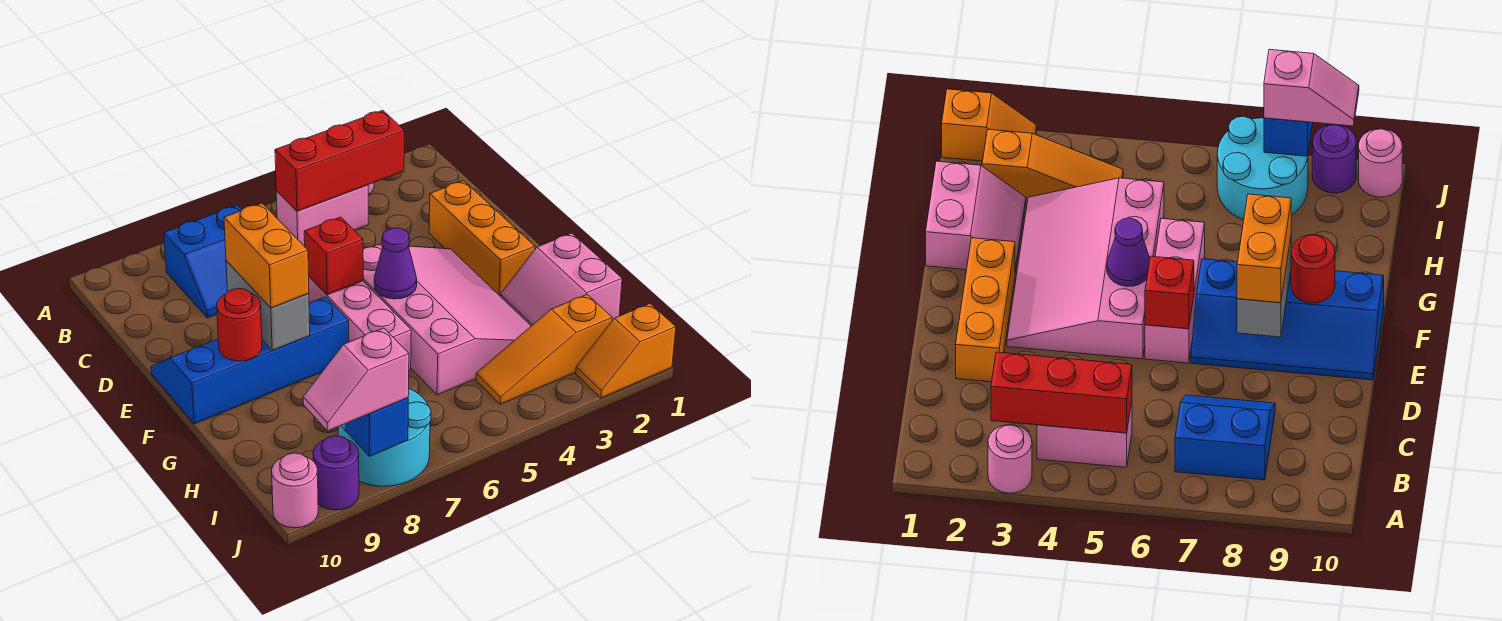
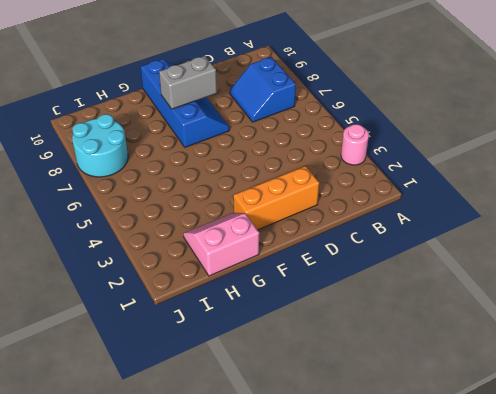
none -> pink brick B4:B5 level 1
none -> pink slope E3:H5 level 1 top 5
none -> pink brick E6:G6 level 1

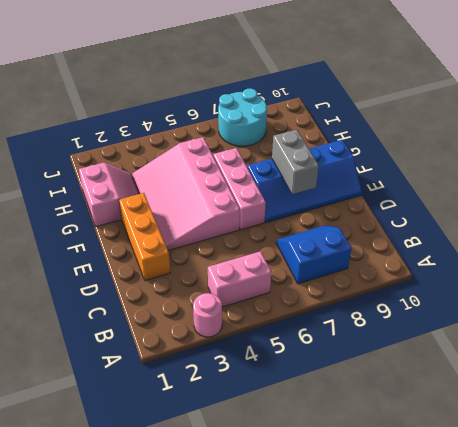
none -> orange slope I2:I4 level 1 top 2
none -> orange slope J1:J2 level 1 top 1
none -> purple round brick J9 level 1

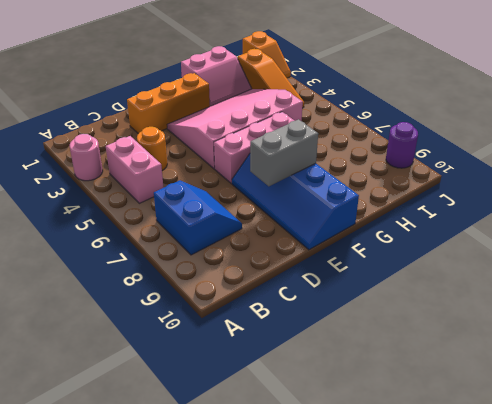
orange round brick C4 level 1 -> none
none -> cyan round brick I7:J8 level 1
none -> pink round brick J10 level 1
none -> red brick B3:B5 level 2

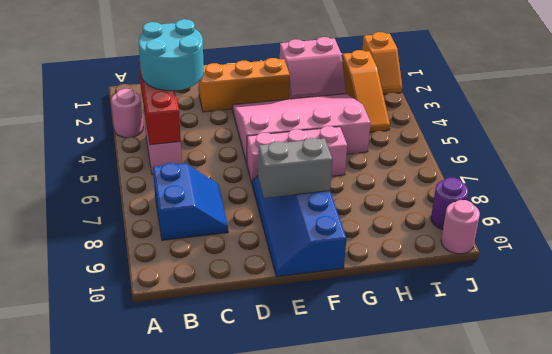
cyan round brick B3:C4 level 3 -> cyan round brick I7:J8 level 1
none -> red brick E6 level 2
none -> purple cone F5 level 2
none -> red round brick F9 level 2

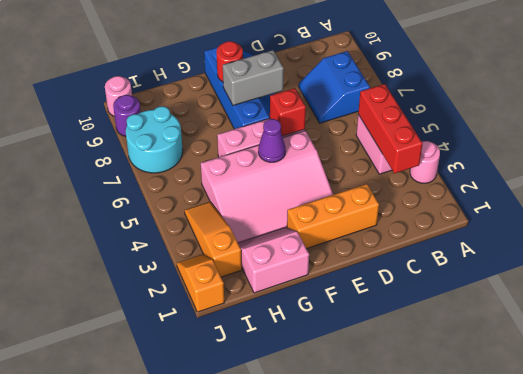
none -> blue brick J8 level 2
none -> orange brick E8:F8 level 3
none -> pink slope J8:J9 level 3 top 8

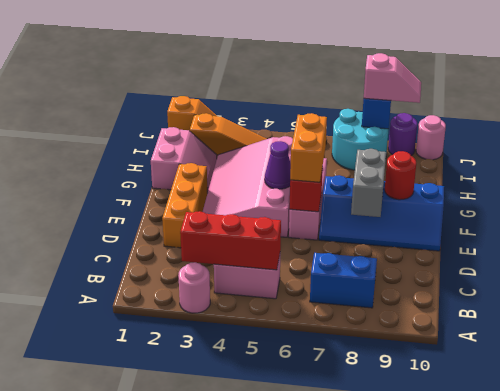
orange brick E6:F6 level 3 -> orange brick E8:F8 level 3

